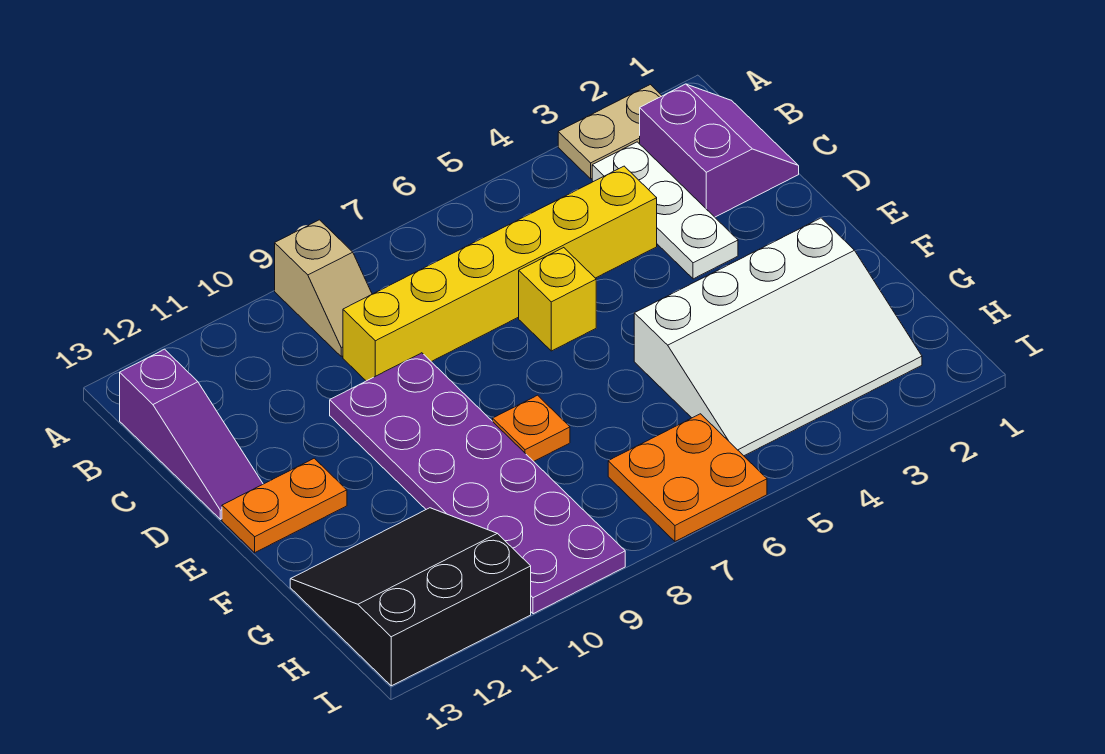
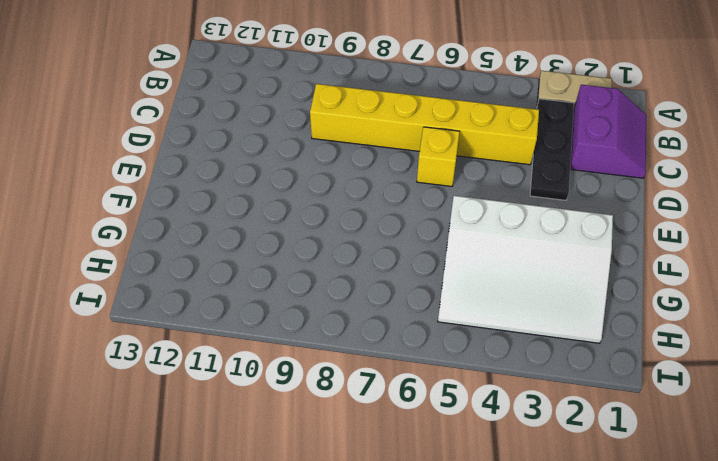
black plate B3:D3 level 1 -> white plate B3:D3 level 1
none -> tan slope A9:B9 level 1 top A
none -> purple slope B13:D13 level 1 top B
none -> purple plate D9:I10 level 1

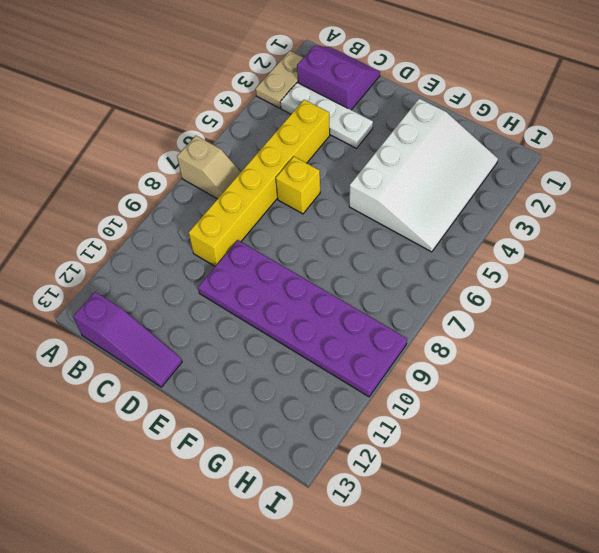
tan slope A7:B7 level 1 top A -> tan slope A9:B9 level 1 top A
none -> orange plate E12:E13 level 1
none -> orange plate F8 level 1
none -> black slope G11:I13 level 1 top I

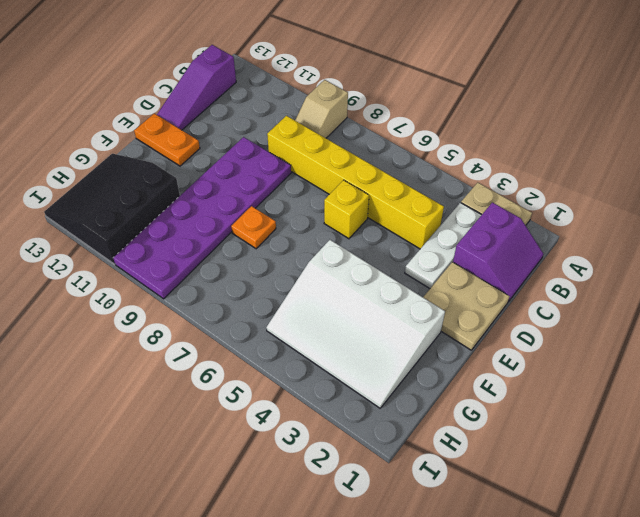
tan plate D1:E2 level 1 -> none
black slope G11:I13 level 1 top 11 -> black slope G11:I13 level 1 top I
none -> orange plate H6:I7 level 1

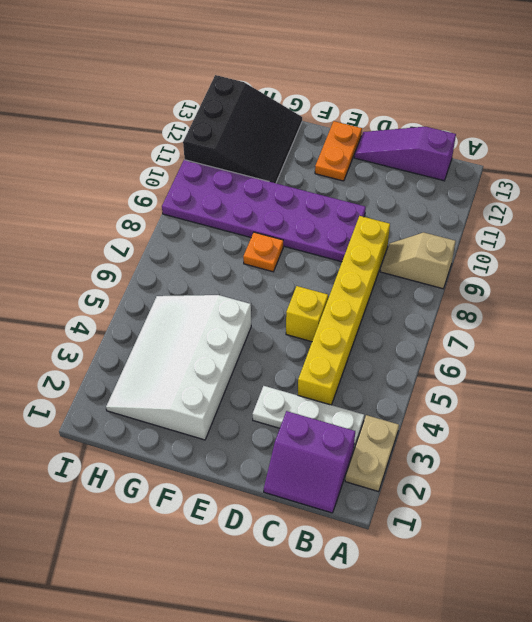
none -> orange plate H6:I7 level 1

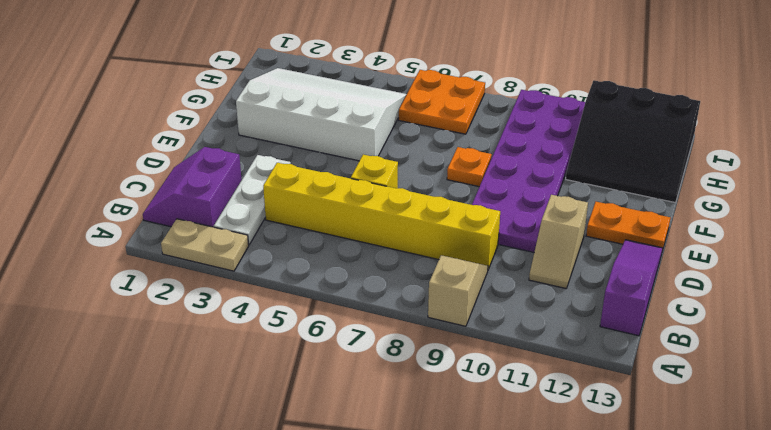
tan slope C11:D11 level 1 top D -> none

